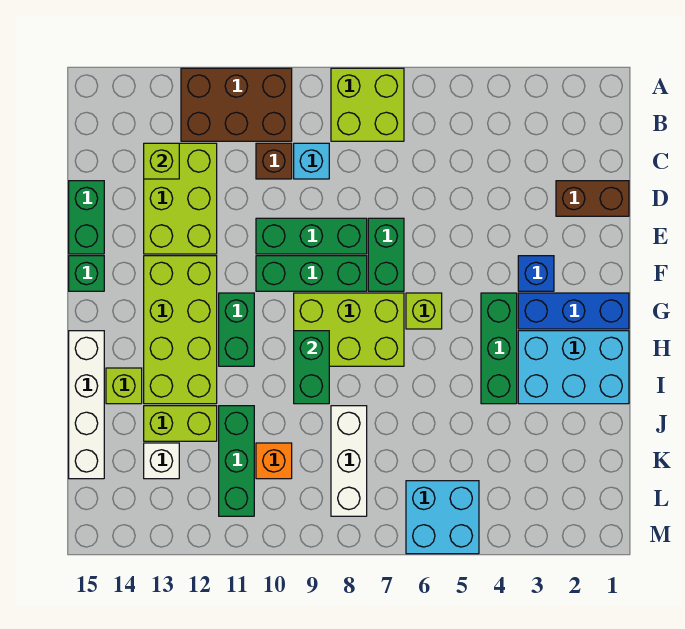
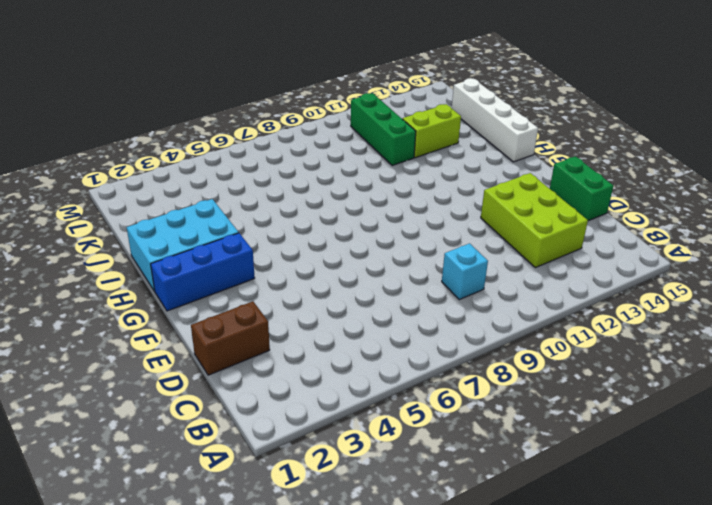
none -> lime brick A7:B8 level 1
none -> brown brick A10:B12 level 1
none -> brown brick C10 level 1

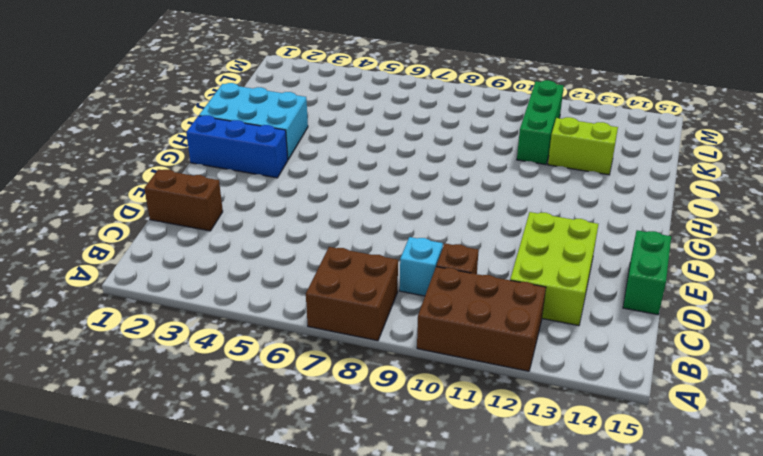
brown brick A7:B8 level 1 -> lime brick A7:B8 level 1
none -> green brick E7:F7 level 1
none -> green brick E8:E10 level 1
none -> blue brick F3 level 1

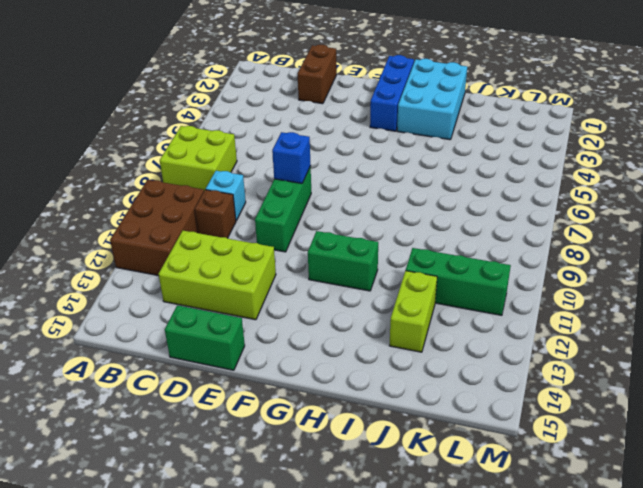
blue brick E8 level 2 -> blue brick F3 level 1
none -> green brick E7:F7 level 1
none -> green brick F8:F10 level 1
none -> lime brick F12:I13 level 1

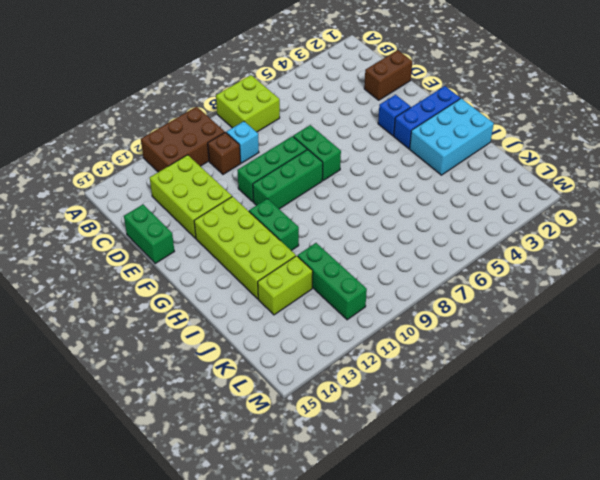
none -> green brick F15 level 1
none -> green brick G4:I4 level 1
none -> lime brick G6 level 1

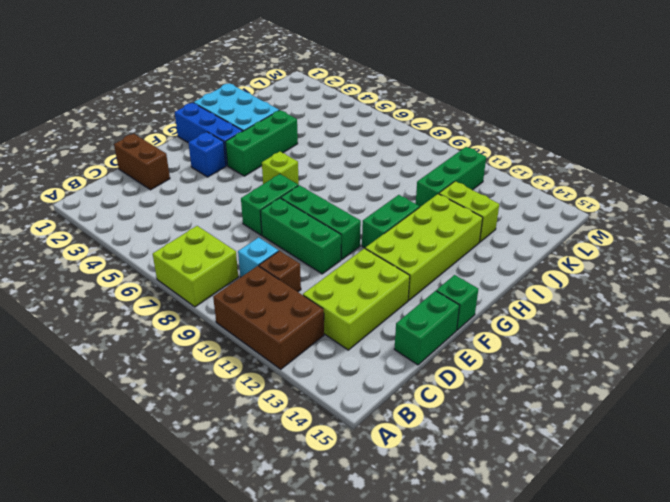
none -> lime brick G7:H9 level 1
none -> white brick H15:K15 level 1
none -> lime brick I14 level 1

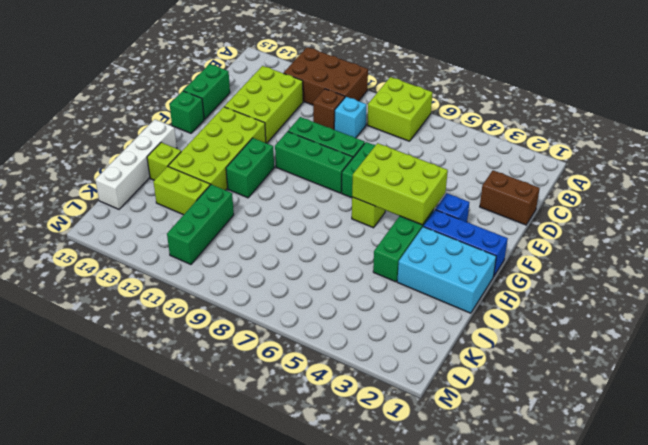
lime brick F4:G6 level 2 -> lime brick G7:H9 level 1
none -> white brick J8:L8 level 1
none -> orange brick K10 level 1
none -> white brick K13 level 1

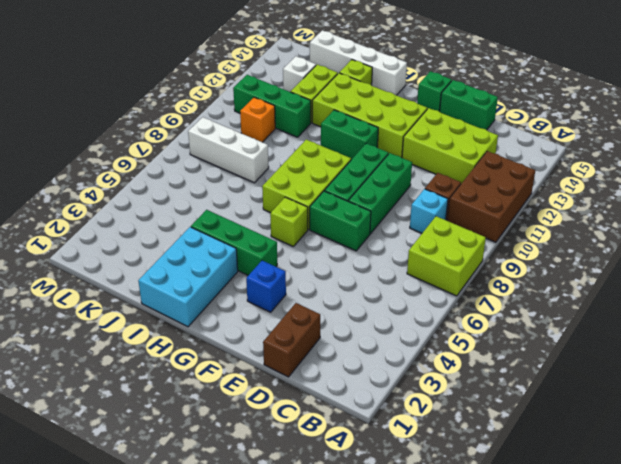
none -> blue brick G1:G3 level 1
none -> cyan brick L5:M6 level 1
none -> lime brick C13 level 2

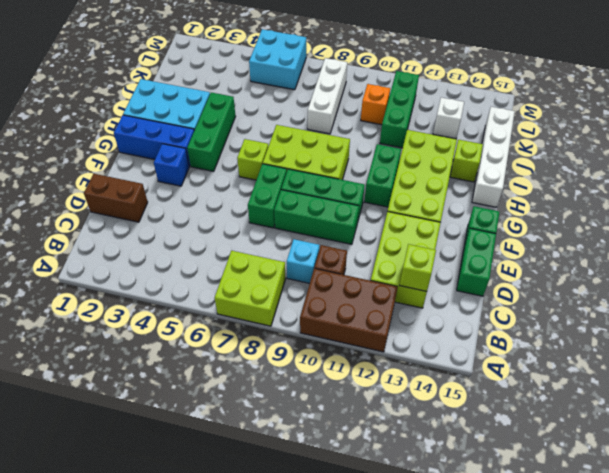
none -> lime brick J12:J13 level 1
none -> green brick H9:I9 level 2

